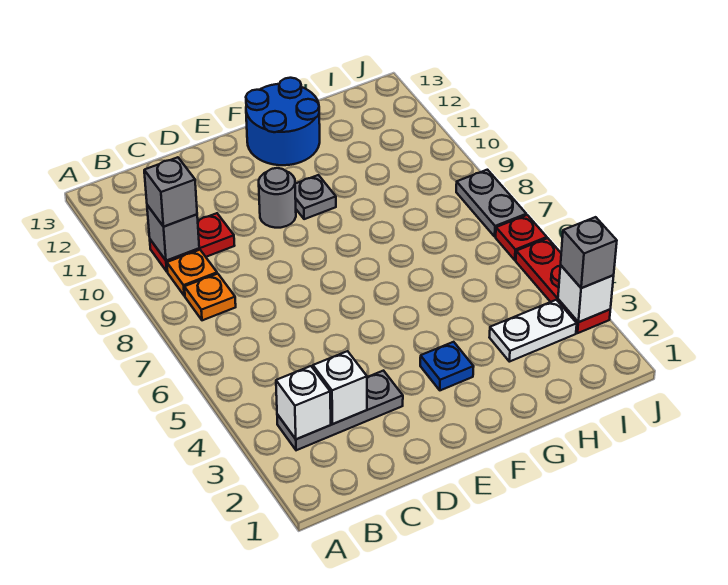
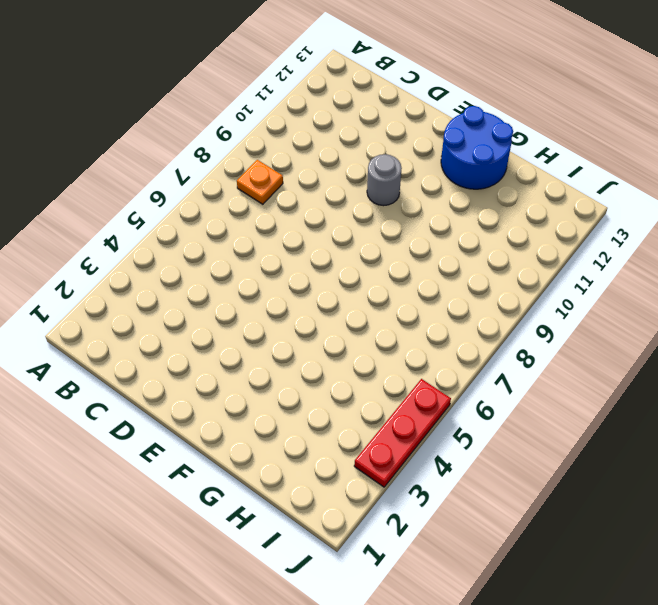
none -> grey plate B3:D3 level 1
none -> orange plate B9 level 1
none -> red plate B10:C10 level 1

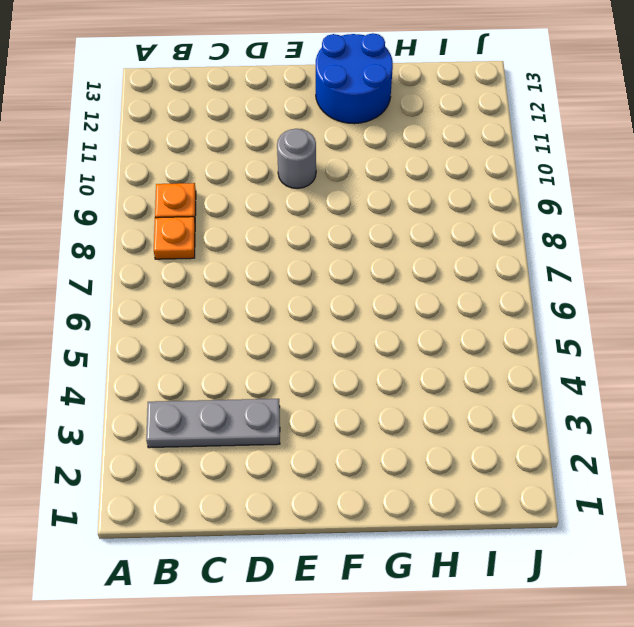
none -> red plate B10:C10 level 1
none -> blue plate F3 level 1
none -> grey plate F10 level 1

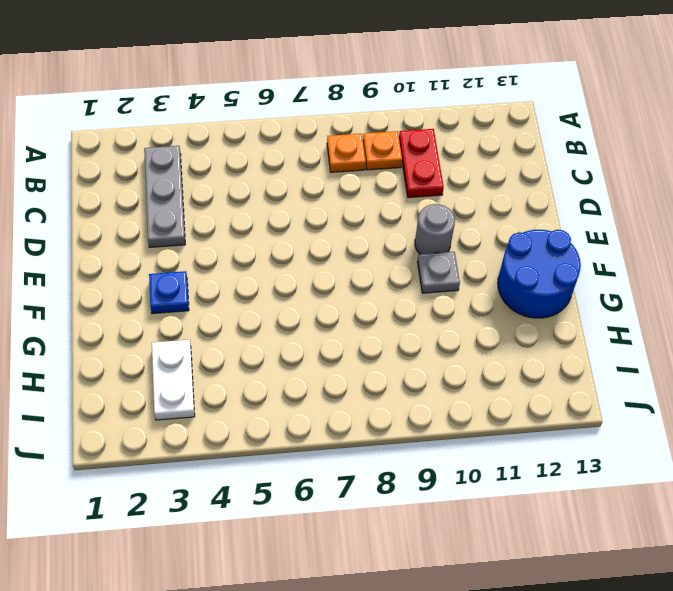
none -> red plate J3:J5 level 1
none -> red plate J6 level 1
none -> grey plate J7:J8 level 1

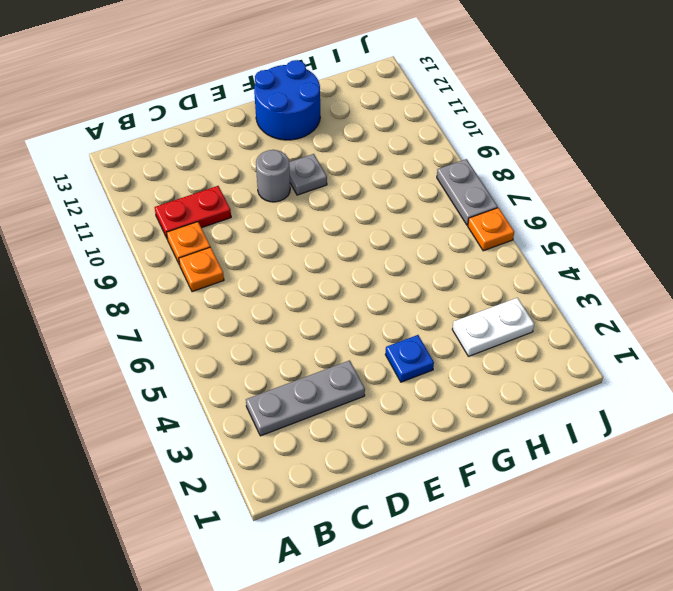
orange plate J6 level 1 -> red plate J6 level 1
none -> red plate J3:J5 level 1
none -> white brick B3 level 2
none -> grey brick B10 level 2

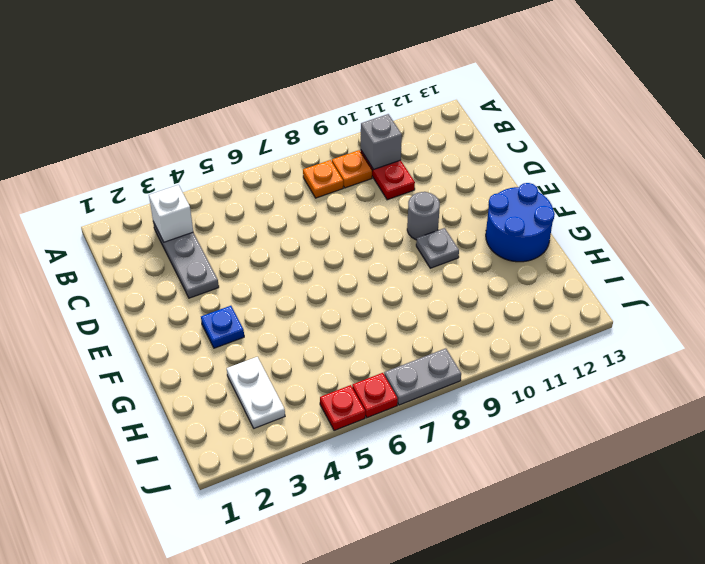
red plate J5 level 1 -> red plate J3:J5 level 1
none -> white brick C3 level 2
none -> white brick J3 level 2
none -> grey brick B10 level 3

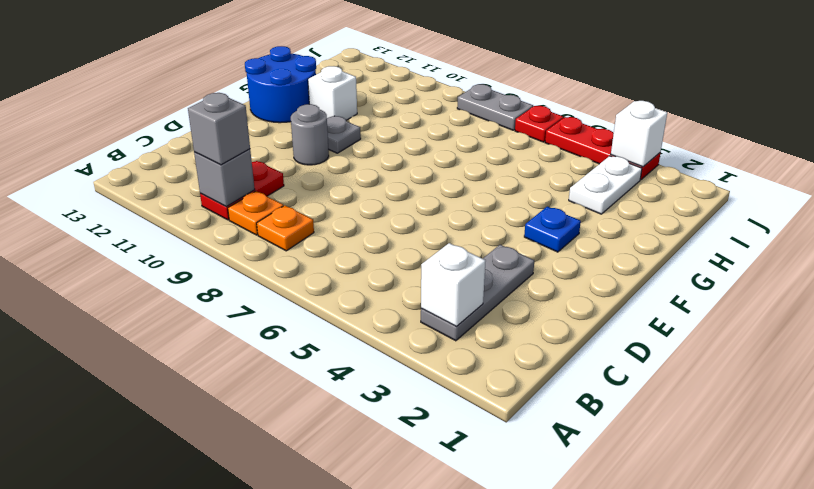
white brick G11 level 1 -> white brick C3 level 2
none -> grey brick J3 level 3

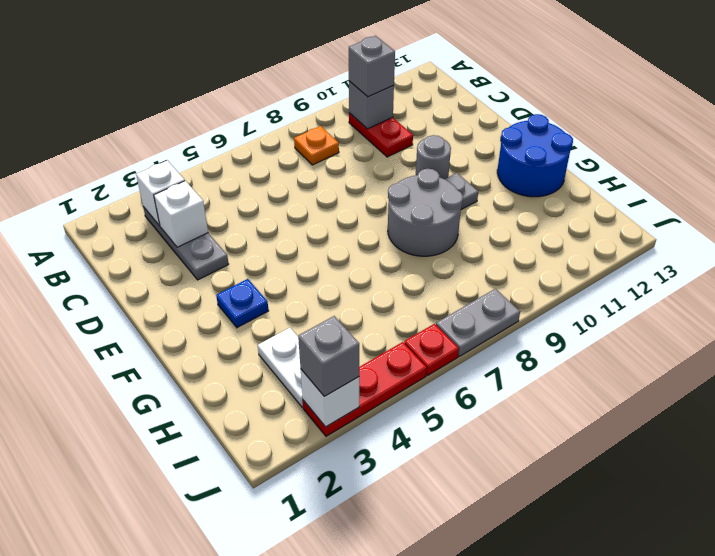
grey round brick F8:G9 level 1 -> none
none -> orange plate B9 level 1

